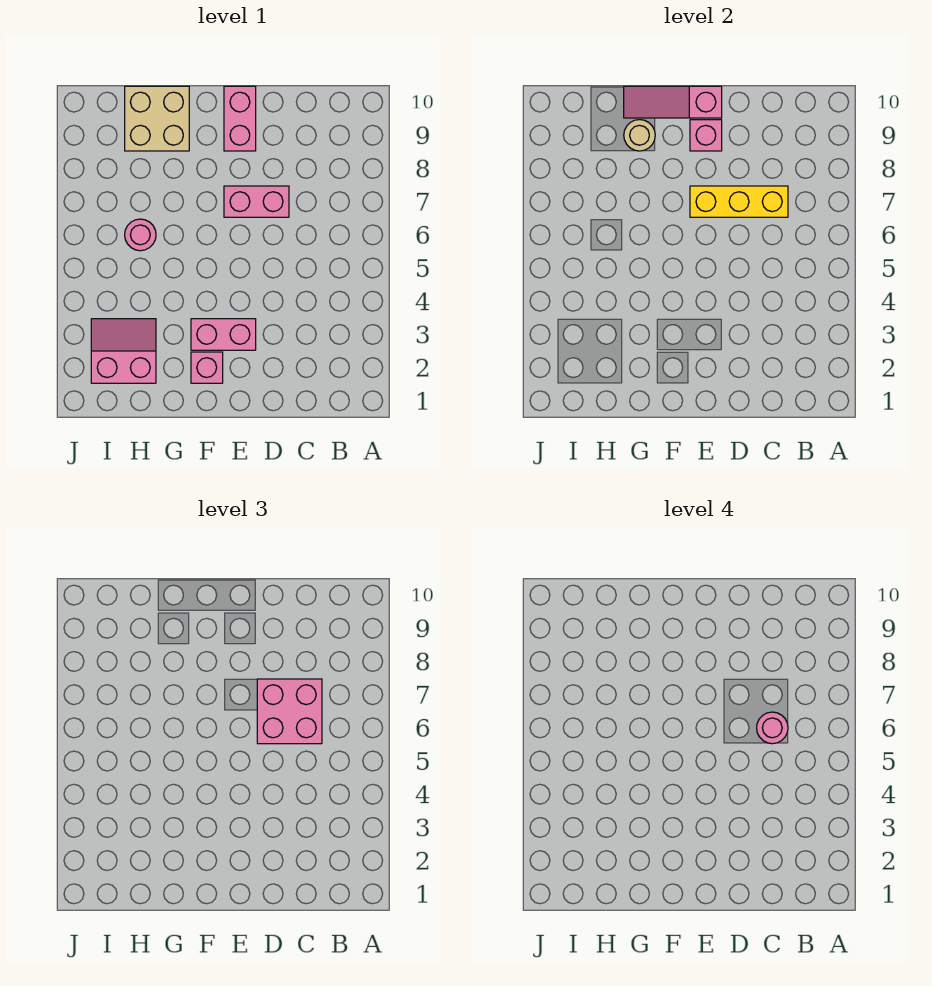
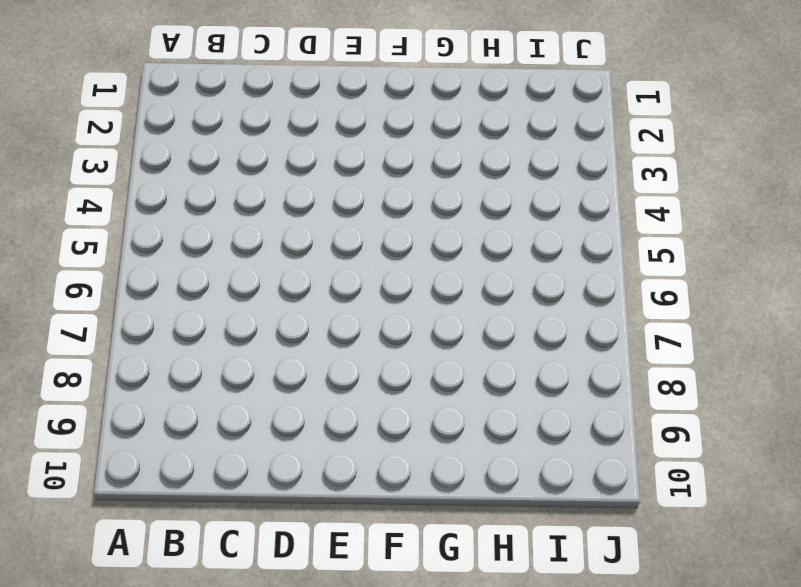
none -> pink brick D7:E7 level 1
none -> pink brick E3:F3 level 1
none -> pink brick E9:E10 level 1

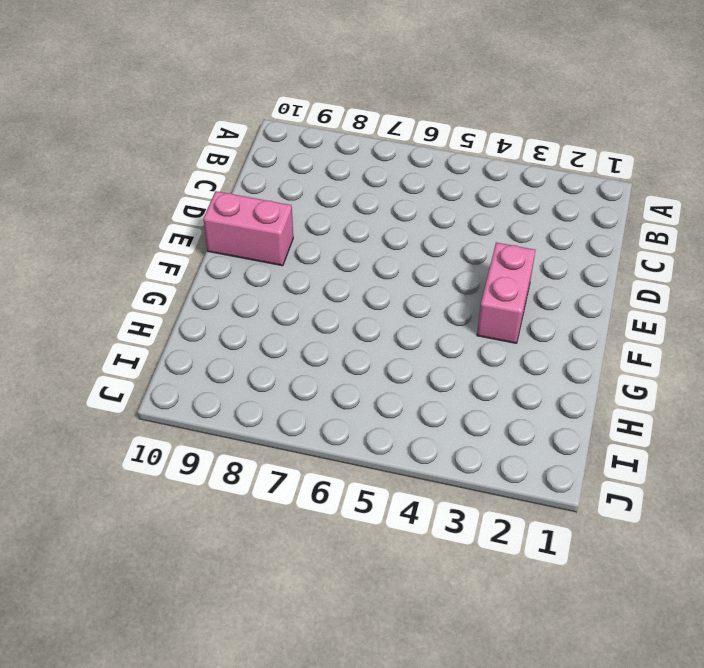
none -> pink brick D7:E7 level 1
none -> pink brick F2 level 1
none -> tan brick G9:H10 level 1

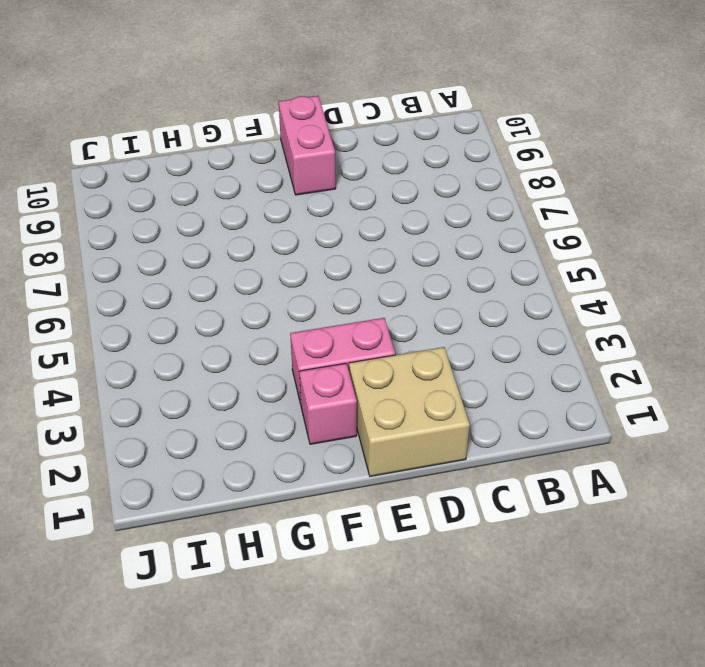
tan brick D1:E2 level 1 -> tan brick G9:H10 level 1
none -> pink brick D7:E7 level 1
none -> pink slope H2:I3 level 1 top 2
none -> pink round brick H6 level 1

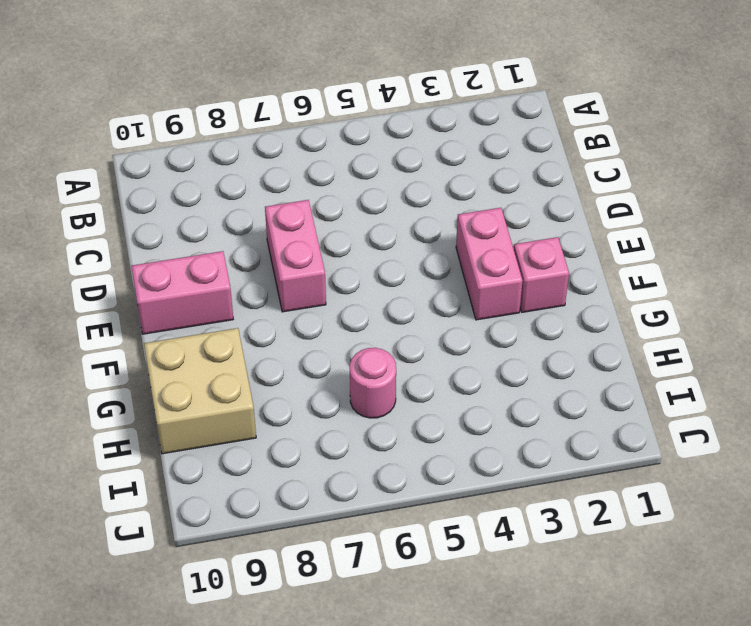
none -> pink slope H2:I3 level 1 top 2
none -> yellow brick C7:E7 level 2
none -> pink brick E9 level 2

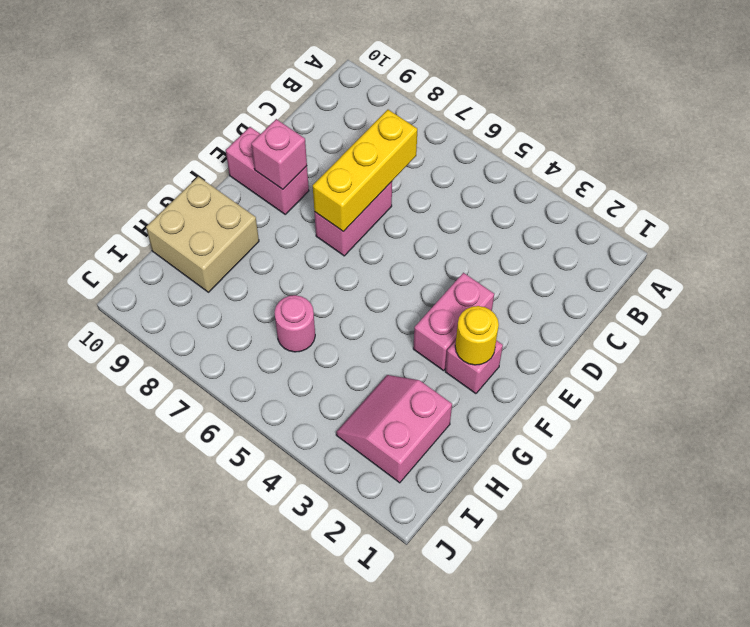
yellow round brick F2 level 2 -> none
none -> pink slope E10:G10 level 2 top E
none -> tan round brick G9 level 2
none -> pink brick C6:D7 level 3

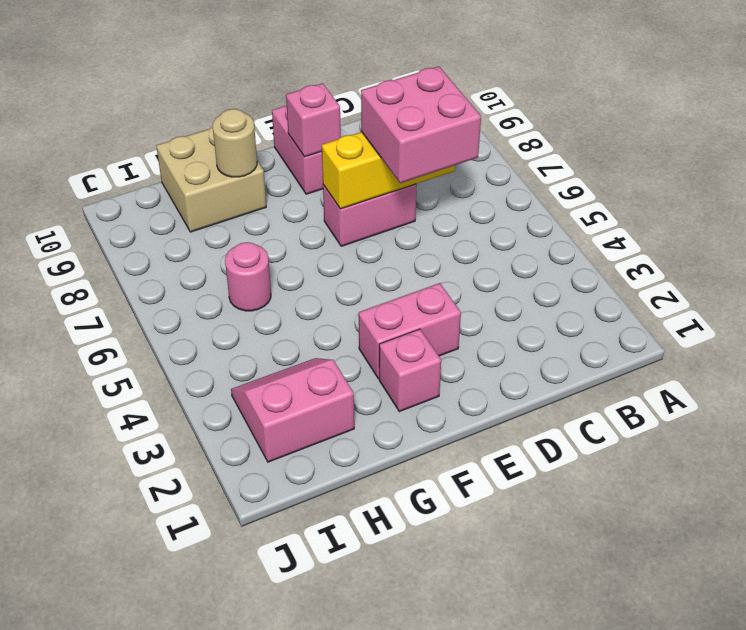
none -> pink slope E10:G10 level 2 top E
none -> pink round brick C6 level 4

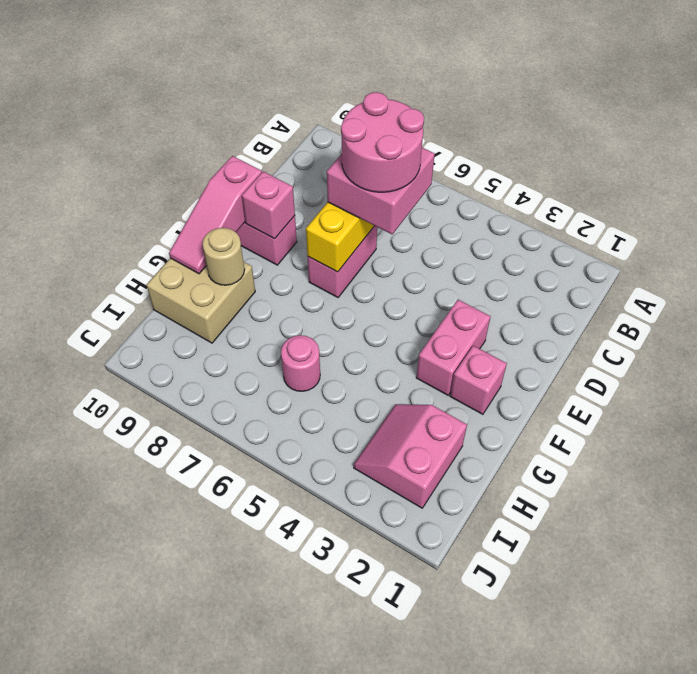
pink round brick C6:D7 level 4 -> pink round brick C6 level 4

